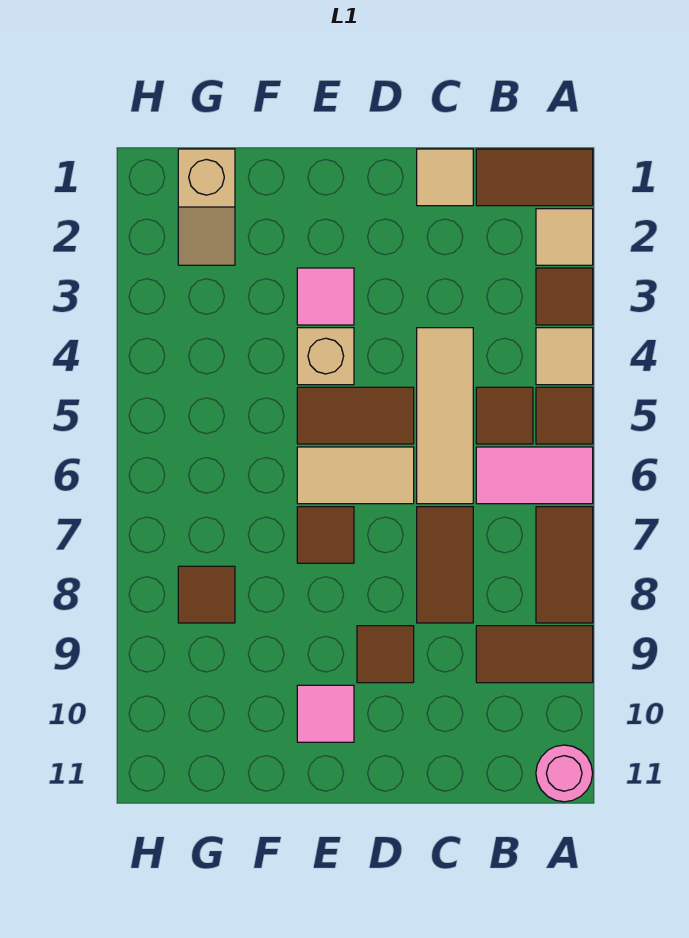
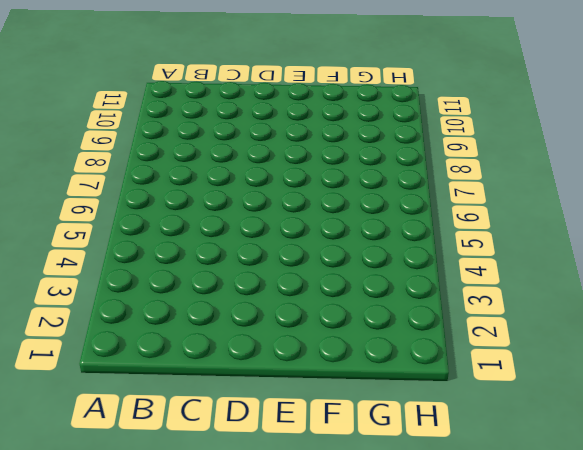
none -> brown tile A1:B1 level 1
none -> tan tile A2 level 1
none -> brown tile A3 level 1

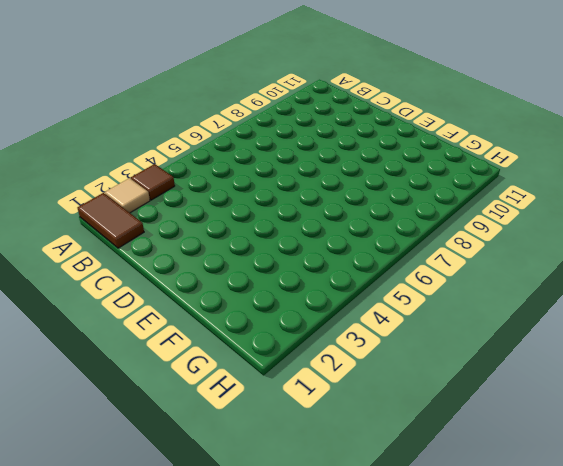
none -> tan tile A4 level 1
none -> brown tile A5 level 1
none -> pink tile A6:B6 level 1

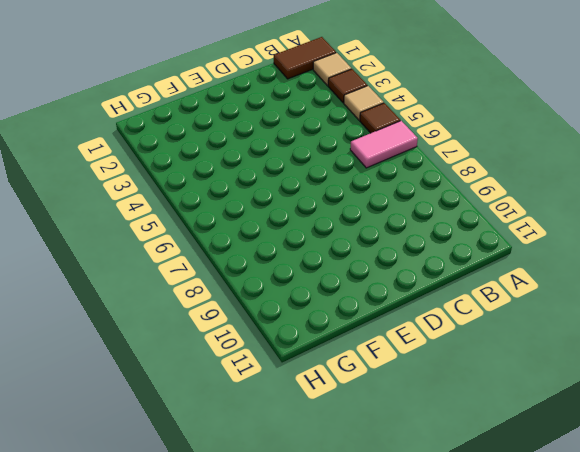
none -> brown tile A7:A8 level 1
none -> brown tile A9:B9 level 1
none -> pink round brick A11 level 1

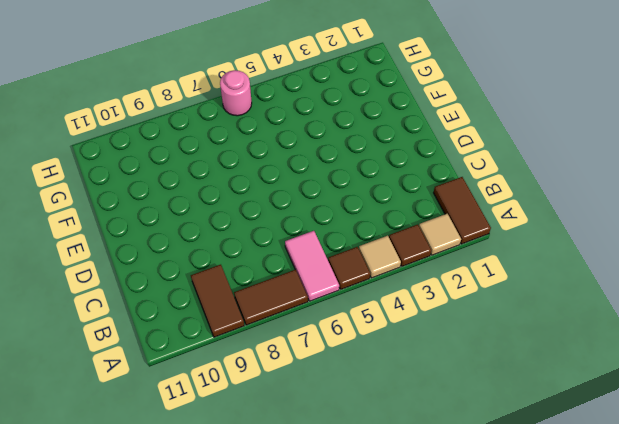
pink round brick H6 level 1 -> pink round brick A11 level 1
none -> brown tile B5 level 1
none -> tan tile C1 level 1
none -> tan tile C4:C6 level 1

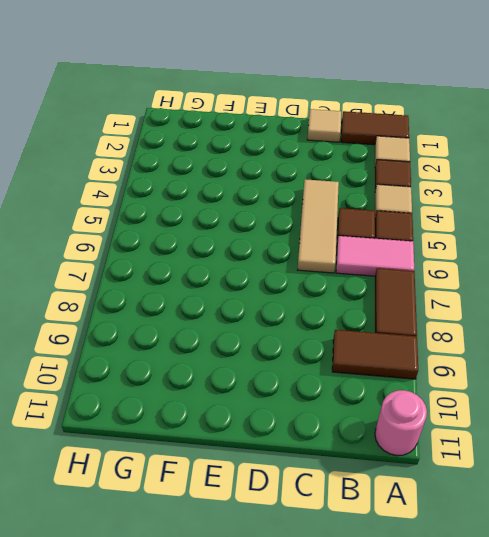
none -> brown tile C7:C8 level 1
none -> brown tile D5:E5 level 1
none -> tan tile D6:E6 level 1

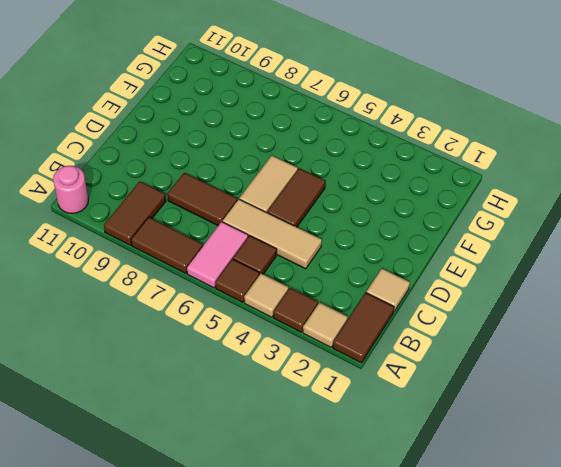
none -> brown tile D9 level 1
none -> pink tile E3 level 1
none -> tan brick E4 level 1

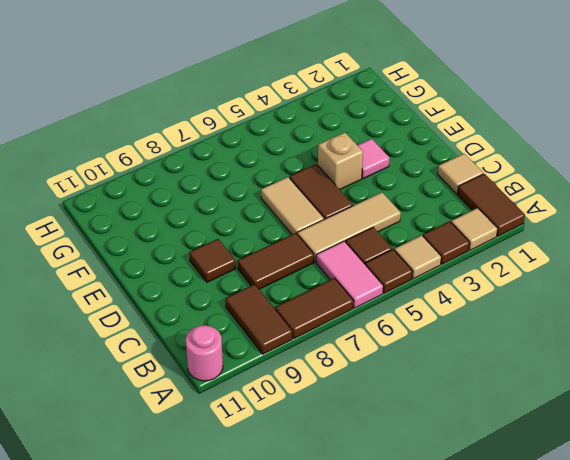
none -> brown tile E7 level 1
none -> pink tile E10 level 1
none -> tan slope G1:G2 level 1 top 1

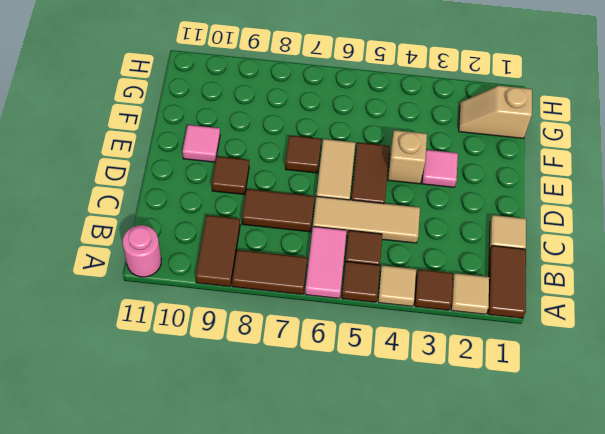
none -> brown tile G8 level 1

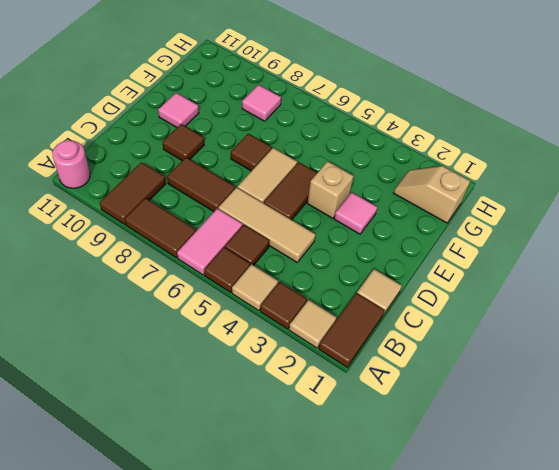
pink tile G8 level 1 -> brown tile G8 level 1

